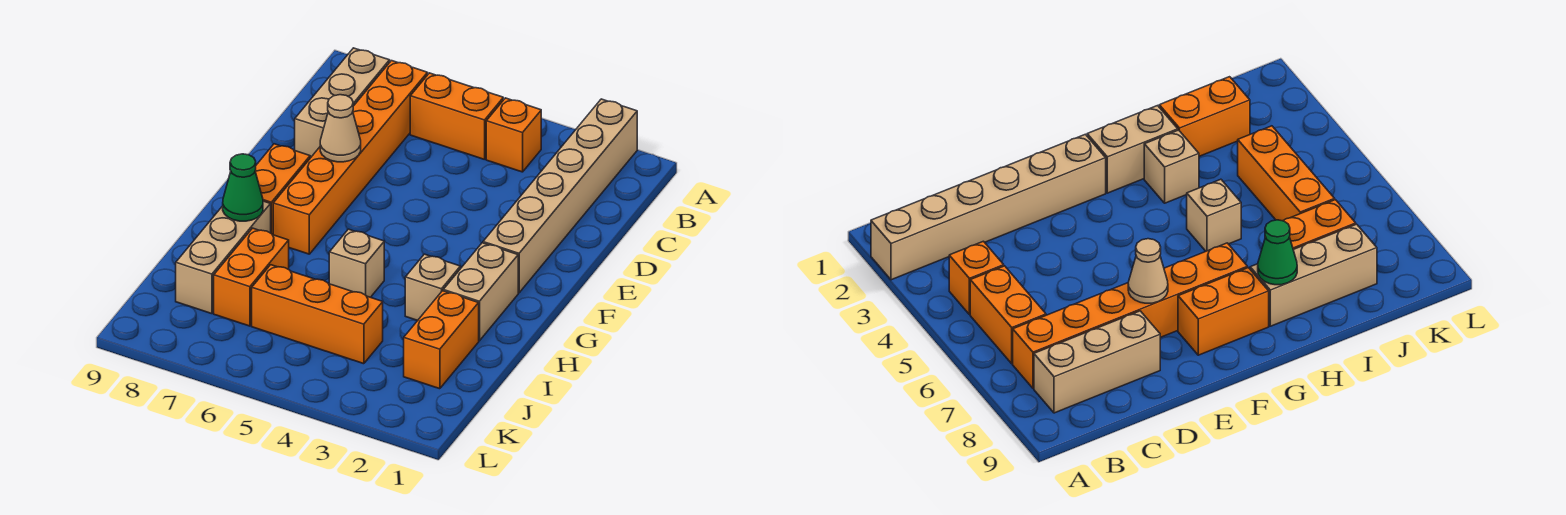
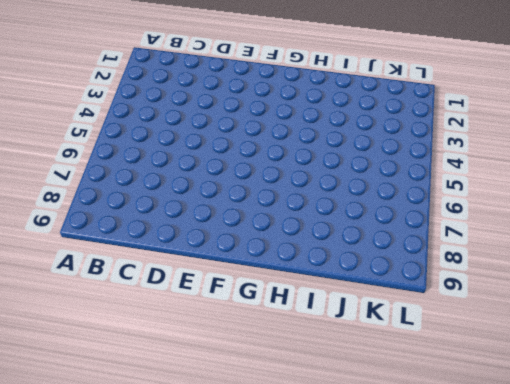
none -> tan brick A2:F2 level 1
none -> orange brick B4 level 1
none -> orange brick B5:B6 level 1

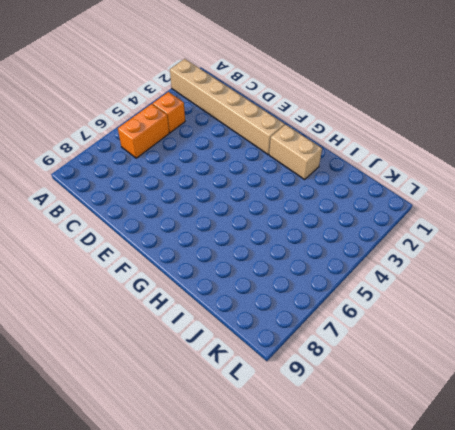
none -> orange brick B7:G7 level 1
none -> tan brick B8:D8 level 1
none -> orange brick F8:G8 level 1

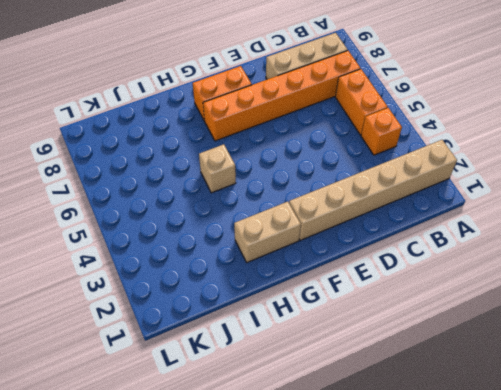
none -> tan brick H3 level 1
none -> tan brick H8:J8 level 1
none -> orange brick I2:J2 level 1

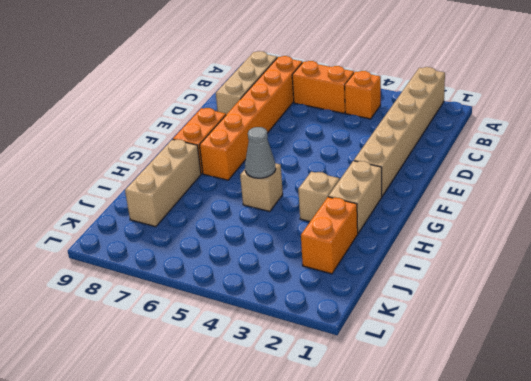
grey cone H5 level 2 -> none
none -> orange brick I7:J7 level 1
none -> orange brick J4:J6 level 1
none -> tan cone E7 level 2

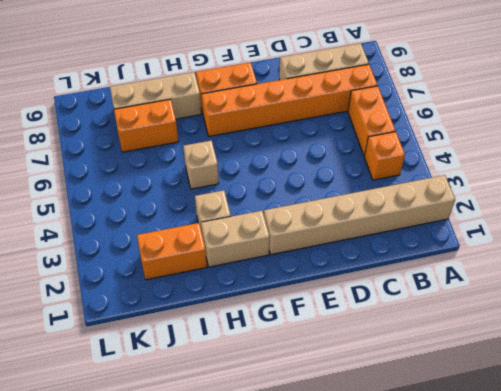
none -> orange brick J4:J6 level 1
none -> tan cone E7 level 2
none -> green cone H8 level 2

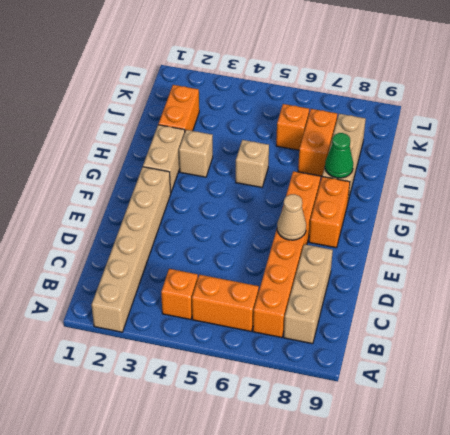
orange brick J6 level 1 -> orange brick J4:J6 level 1

